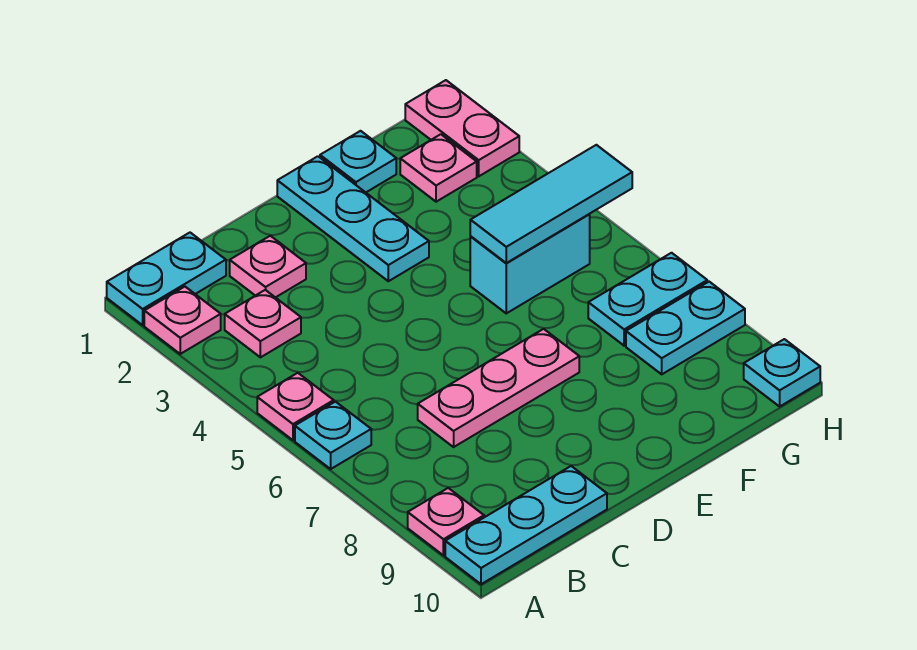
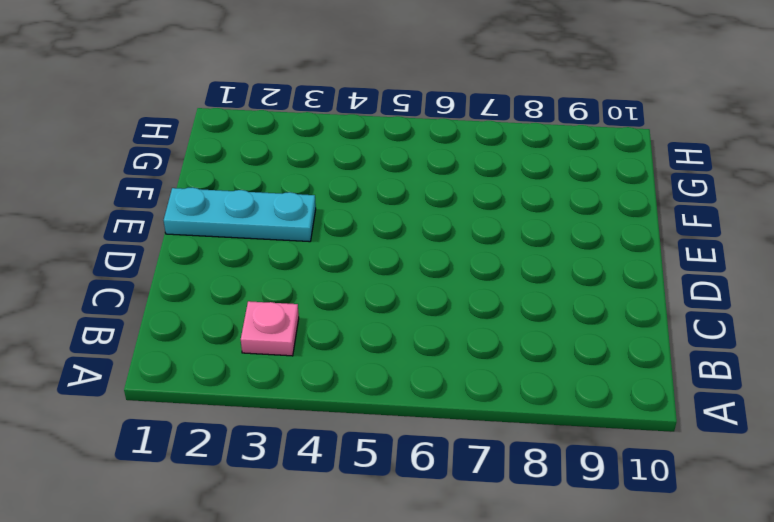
none -> cyan plate A1:B1 level 1
none -> pink plate A2 level 1
none -> pink plate A5 level 1

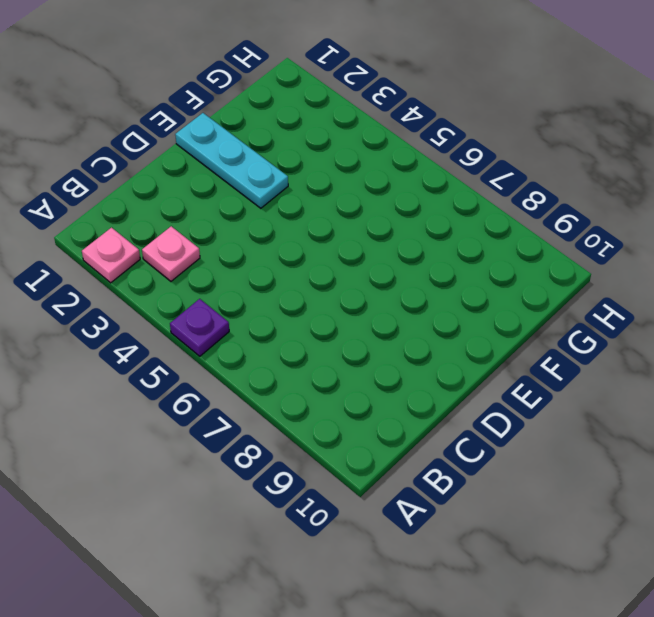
purple plate A5 level 1 -> pink plate A5 level 1
none -> cyan plate A1:B1 level 1
none -> cyan plate A6 level 1
none -> pink plate A9 level 1

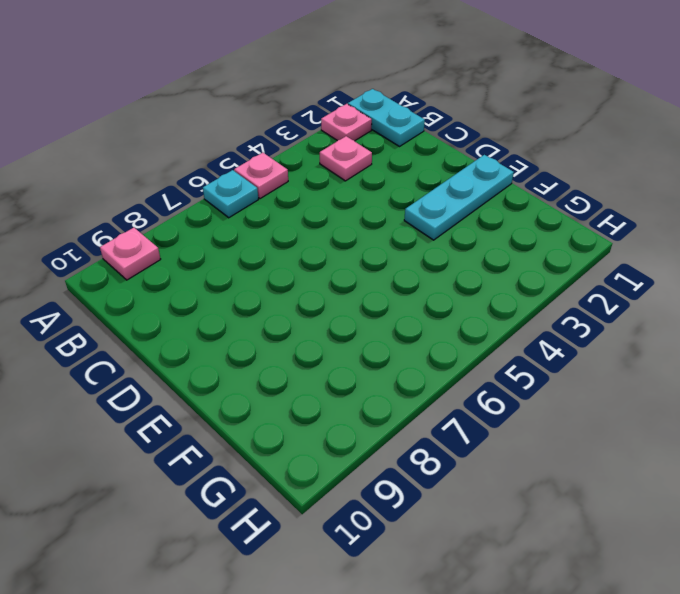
none -> cyan plate A10:C10 level 1
none -> pink plate C2 level 1
none -> pink plate C7:E7 level 1

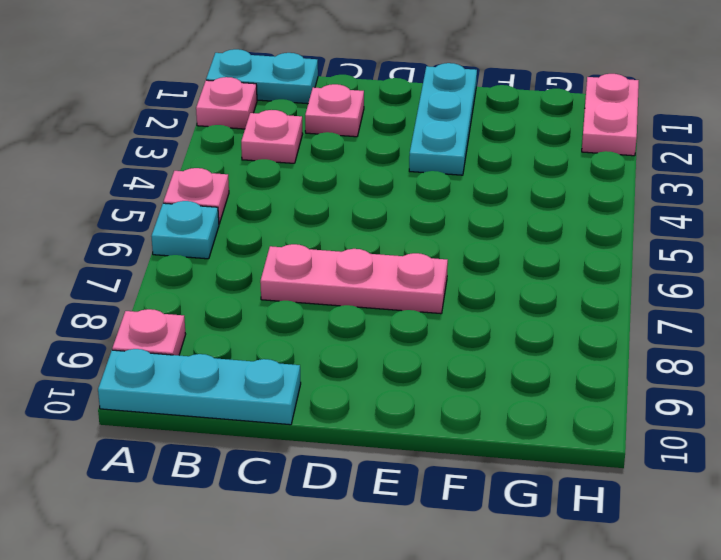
none -> cyan plate F1 level 1
none -> cyan brick F5:G5 level 1
none -> pink plate G2 level 1

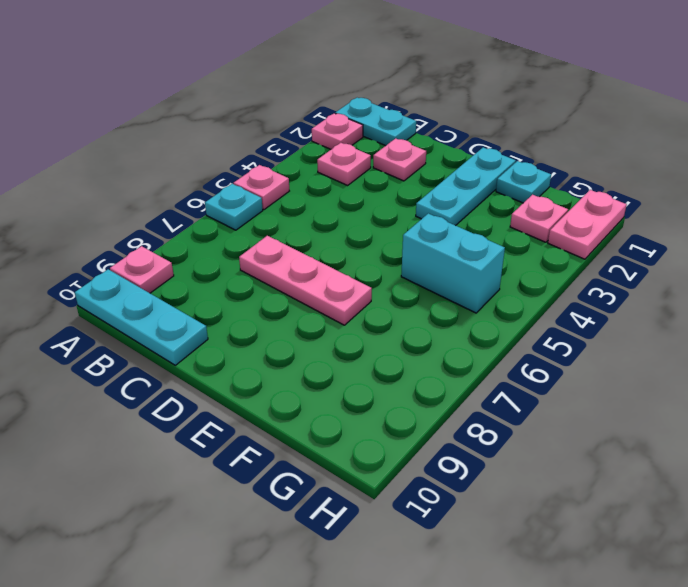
none -> cyan plate G7:H7 level 1
none -> cyan plate G8:H8 level 1
none -> cyan plate H10 level 1

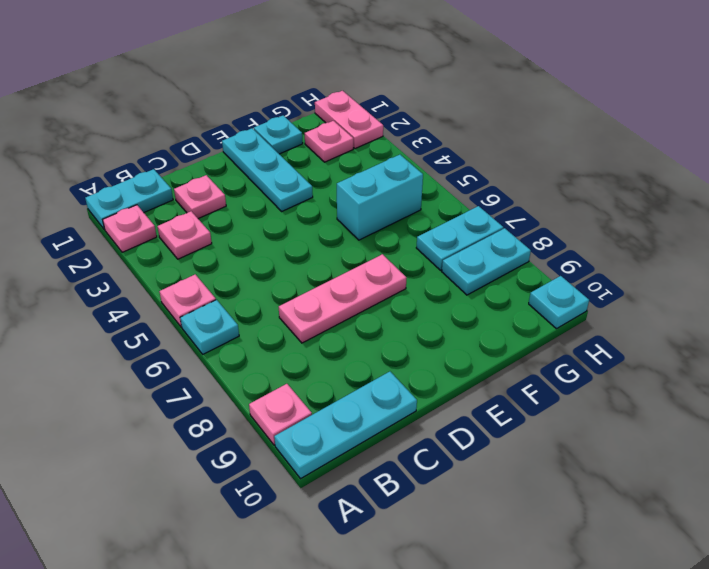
none -> cyan tile F5:H5 level 2

